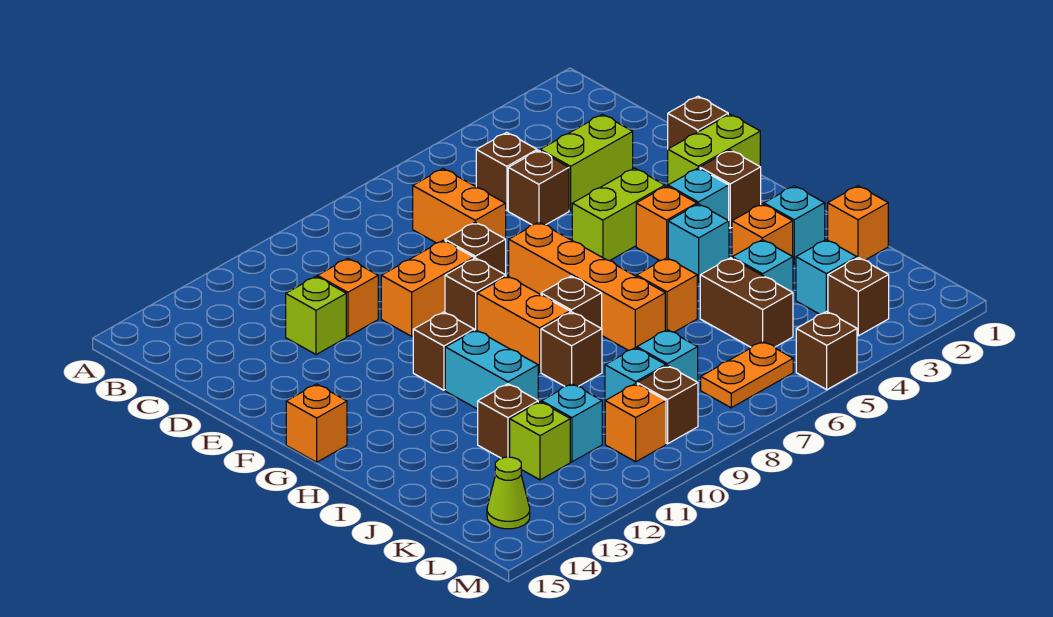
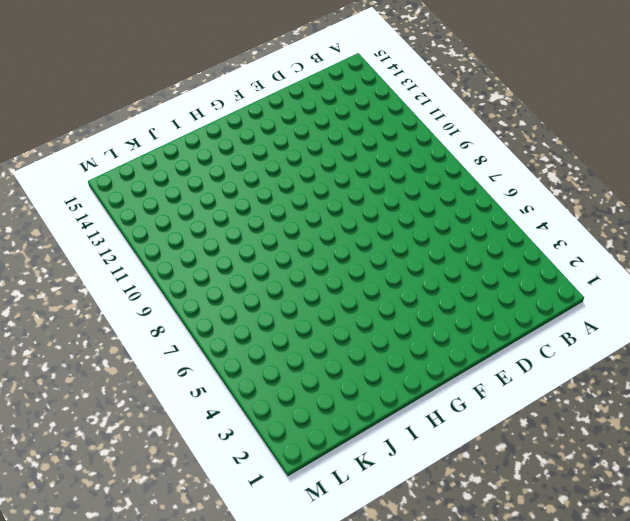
none -> brown brick C5 level 1
none -> orange brick C7:D7 level 1
none -> lime brick D3:D4 level 1
none -> brown brick D5 level 1

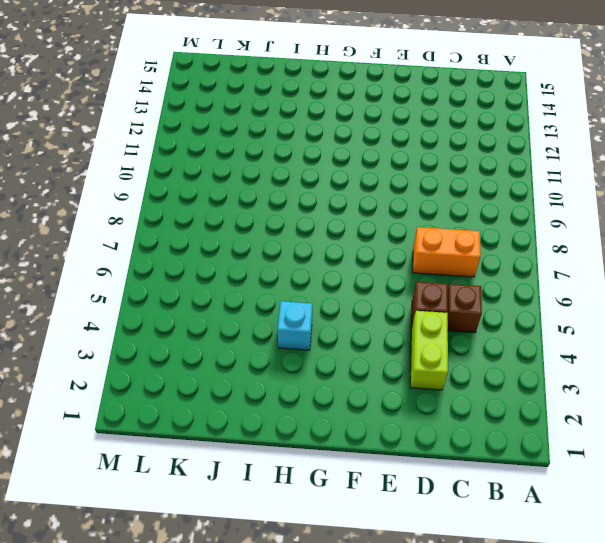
none -> orange brick D11 level 1
none -> lime brick D12 level 1
none -> brown brick E1 level 1
none -> brown brick E8 level 1

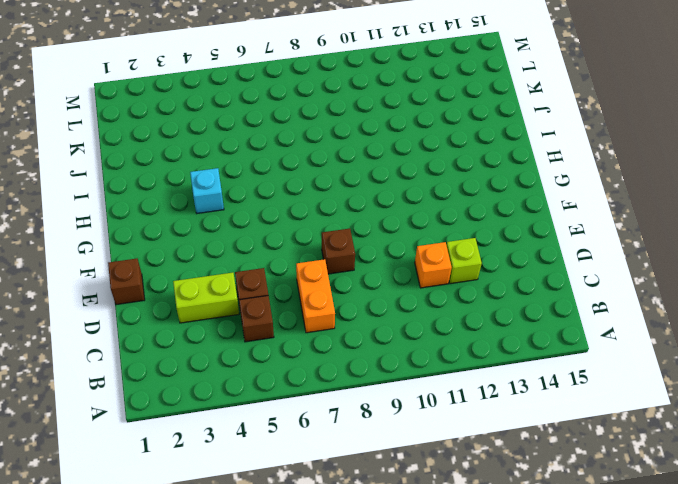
none -> orange brick E9:E10 level 1
none -> lime brick F1:F2 level 1
none -> lime brick F4:F5 level 1
none -> orange brick F7:I7 level 1

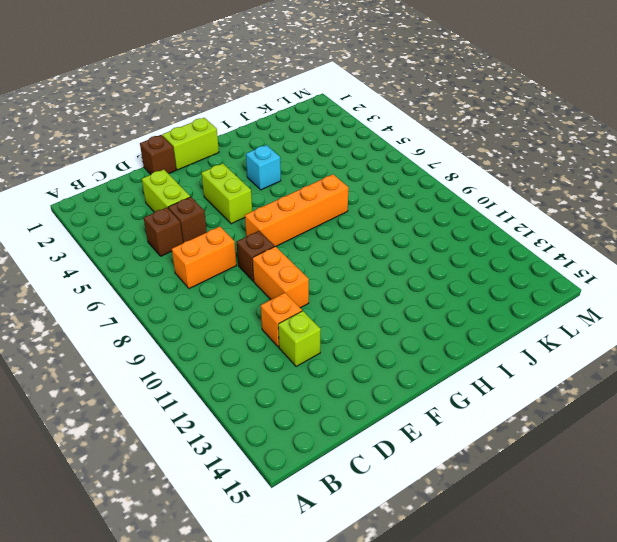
lime brick F1:G1 level 1 -> lime brick F1:F2 level 1
none -> brown brick F9 level 1
none -> brown brick G2 level 1
none -> cyan brick G3 level 1
none -> orange brick G4 level 1

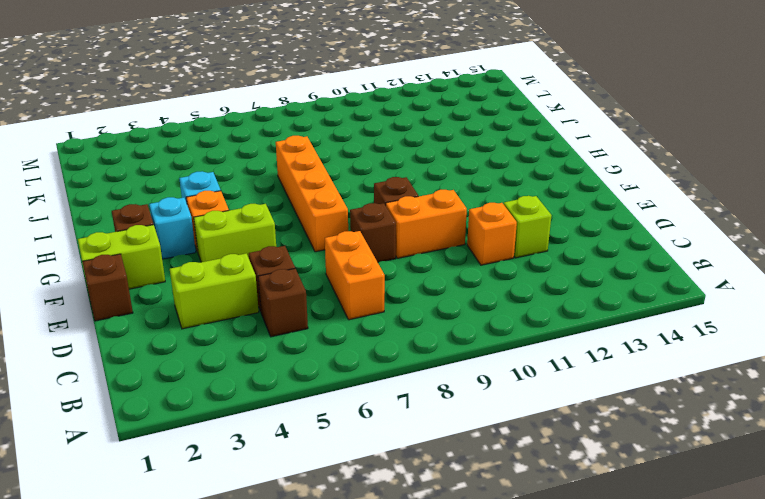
none -> orange brick G9:H9 level 1
none -> brown brick G11 level 1
none -> orange brick G15 level 1
none -> brown brick H8 level 1

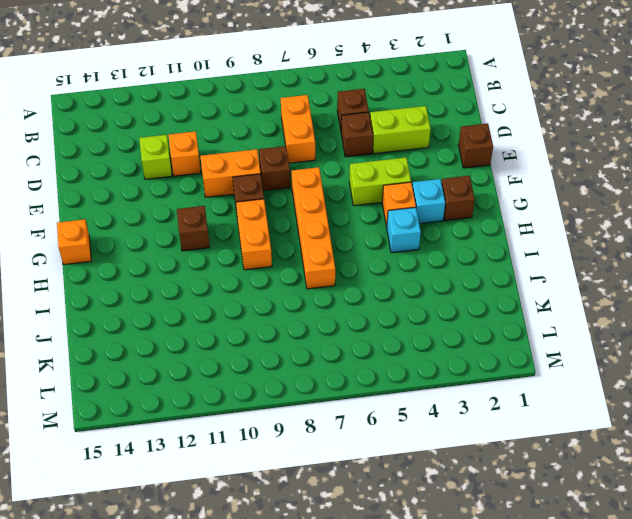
none -> lime brick F1:F2 level 1
none -> brown brick H8 level 1
none -> cyan brick H11:I11 level 1
none -> cyan brick I2 level 1

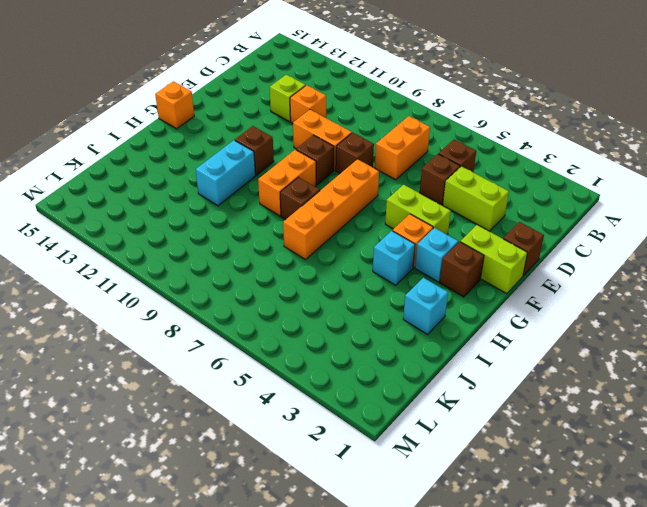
none -> orange brick I3 level 1
none -> orange brick I6 level 1
none -> brown brick I9 level 1
none -> orange brick J1 level 1

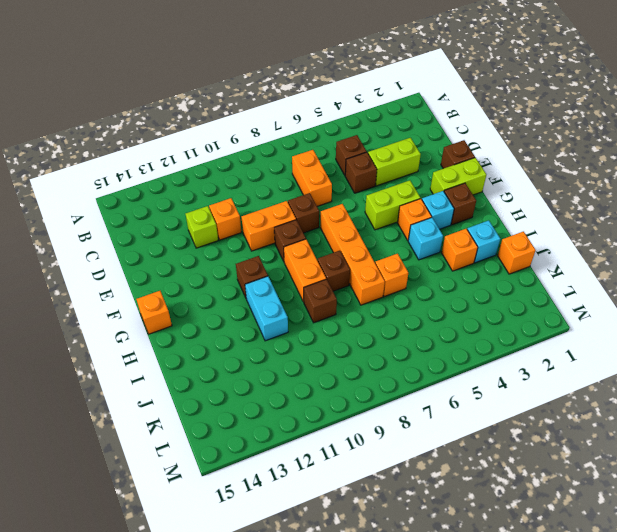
none -> cyan brick J4 level 1
none -> brown brick J5:K5 level 1
none -> brown brick J12 level 1
none -> cyan brick K3 level 1

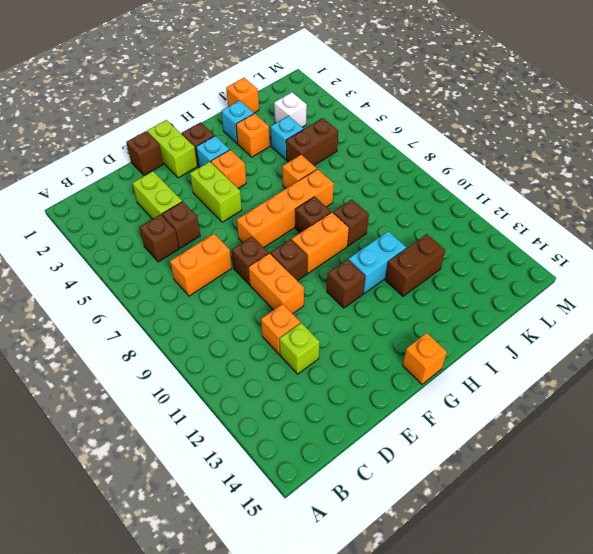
brown brick I12:J12 level 1 -> brown brick J12 level 1
white brick K3 level 1 -> cyan brick K3 level 1
none -> cyan brick H4 level 1
none -> cyan brick K8 level 1
none -> cyan brick K9 level 1
none -> cyan brick K11 level 1

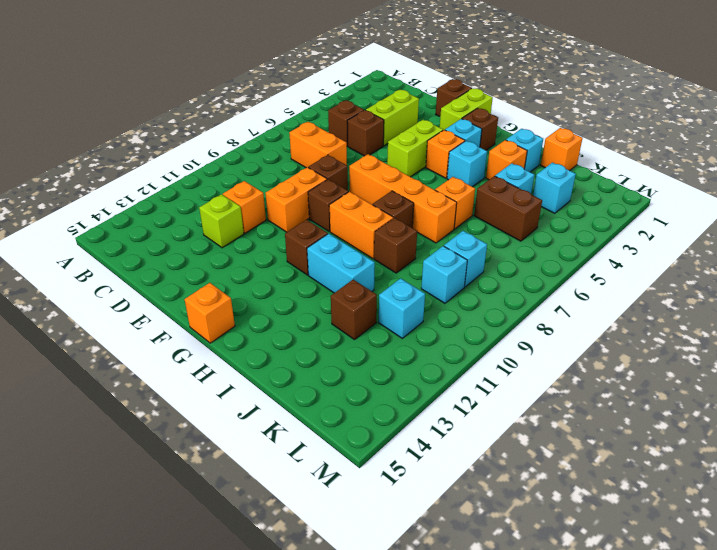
none -> lime brick K12 level 1
none -> brown brick L3 level 1
none -> orange plate L6:L7 level 1
none -> brown brick L9 level 1

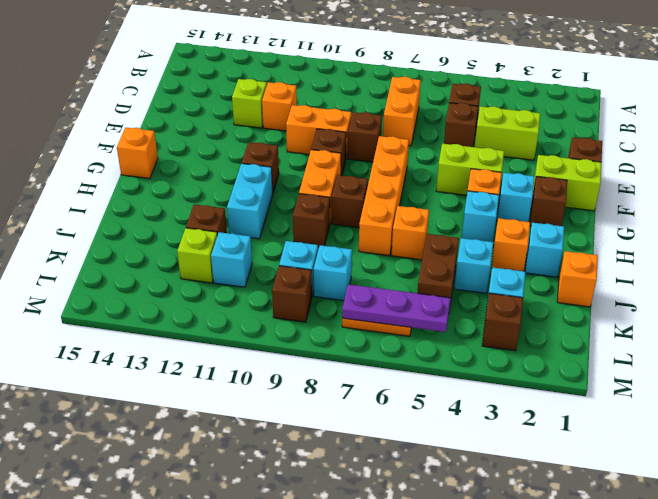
purple plate L5:L7 level 2 -> none
none -> orange brick L10 level 1
none -> lime cone L14 level 1
none -> brown brick M5 level 1

